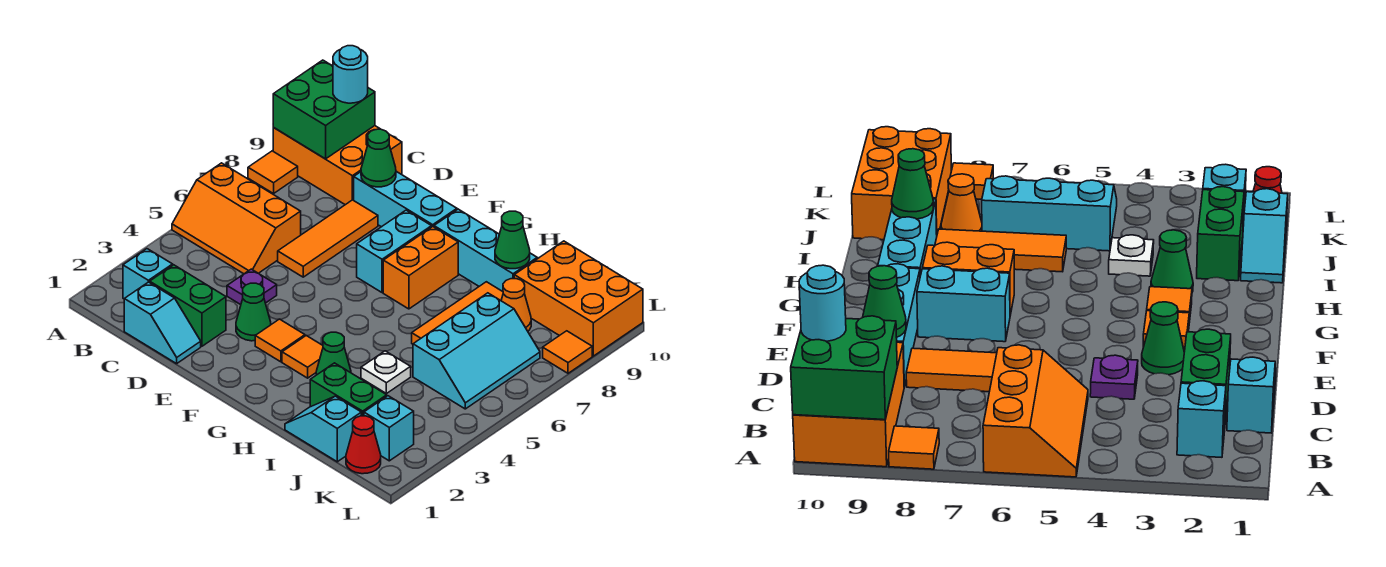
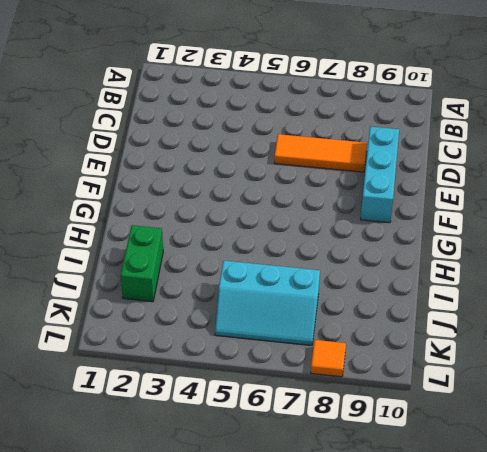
none -> orange slope A5:C6 level 1 top 6
none -> orange tile A8 level 1
none -> orange brick A9:C10 level 1
none -> cyan brick B2 level 1

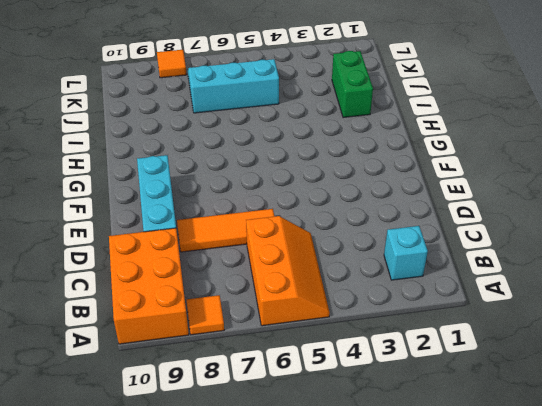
none -> cyan slope C1:D1 level 1 top C
none -> green brick C2:D2 level 1
none -> purple plate D4 level 1
none -> green cone E3 level 1

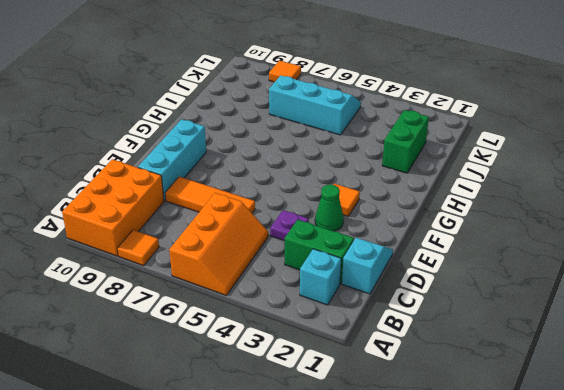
green brick C2:C3 level 1 -> green brick C2:D2 level 1
none -> cyan brick F7:F8 level 1
none -> orange tile G3 level 1
none -> orange brick G7:G8 level 1
none -> cyan brick G9:I9 level 1

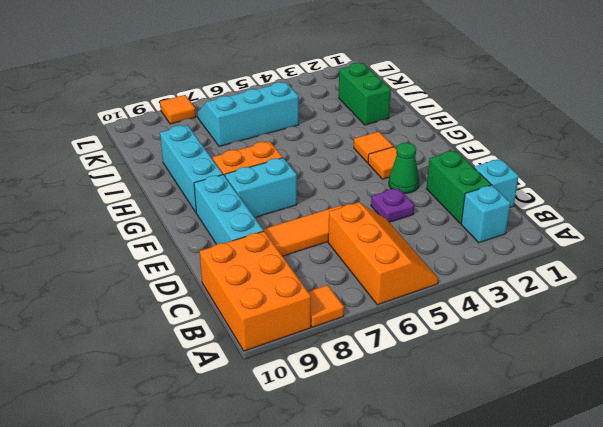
none -> green cone H3 level 1
none -> cyan slope I1:J1 level 1 top J
none -> white plate I4 level 1
none -> orange tile I6:I8 level 1

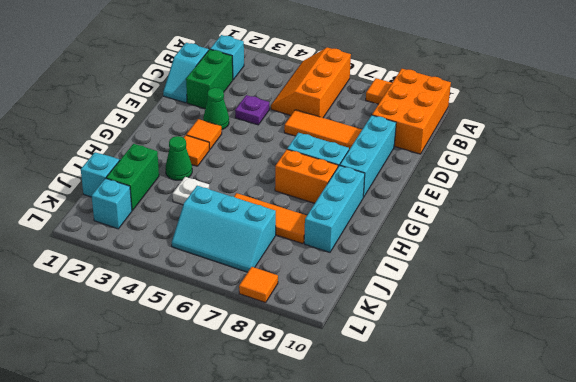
none -> orange cone J8 level 1
none -> orange brick J9:L10 level 1
none -> red cone K1 level 1
none -> green brick A9:B10 level 2

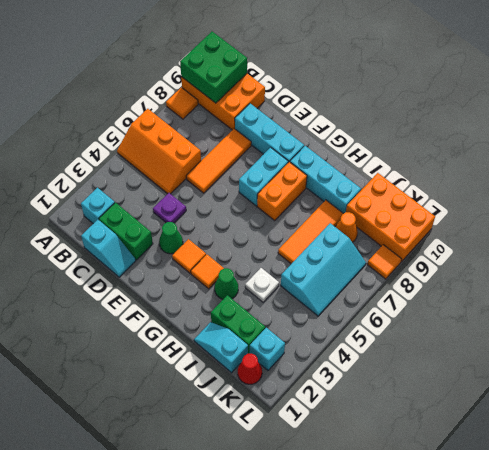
none -> green cone D9 level 2
none -> green cone I9 level 2
none -> cyan round brick B10 level 3

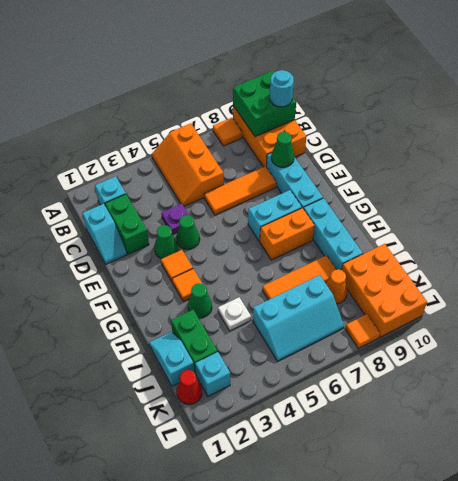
green cone E4 level 1 -> green cone I9 level 2

